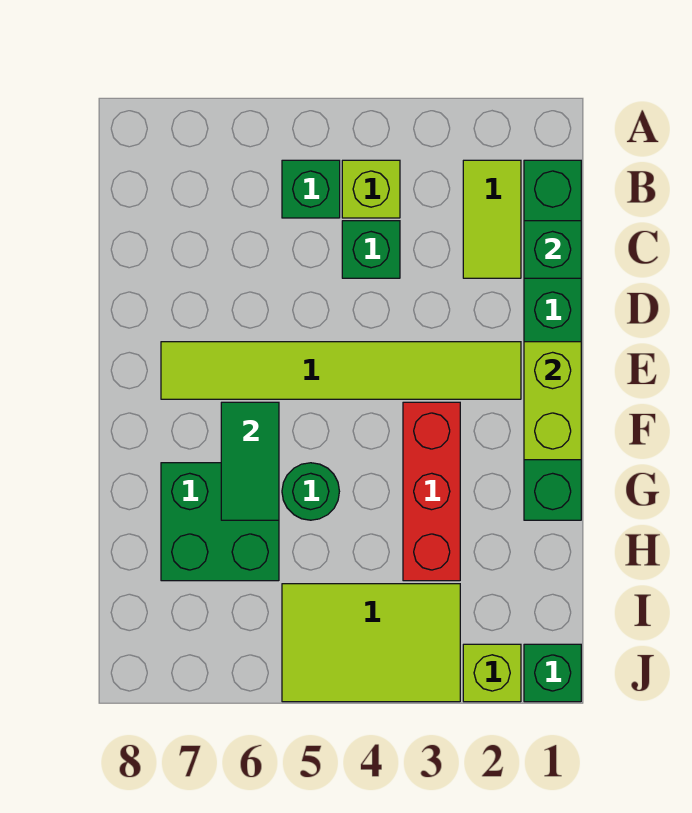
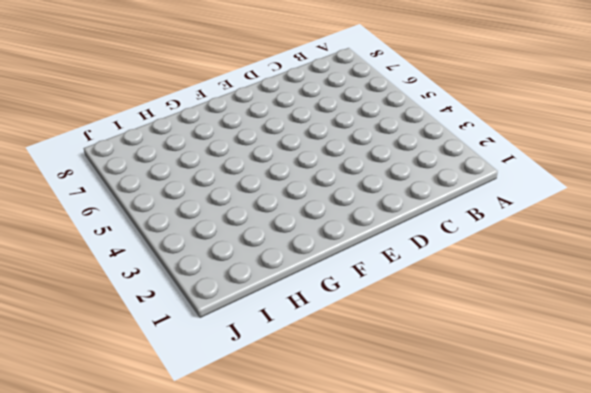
none -> green brick B1:G1 level 1
none -> lime tile B2:C2 level 1
none -> lime brick B4 level 1

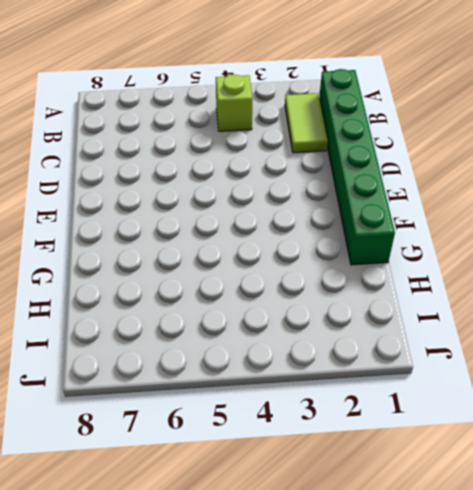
none -> green brick B5 level 1
none -> green brick C4 level 1
none -> lime tile E2:E7 level 1

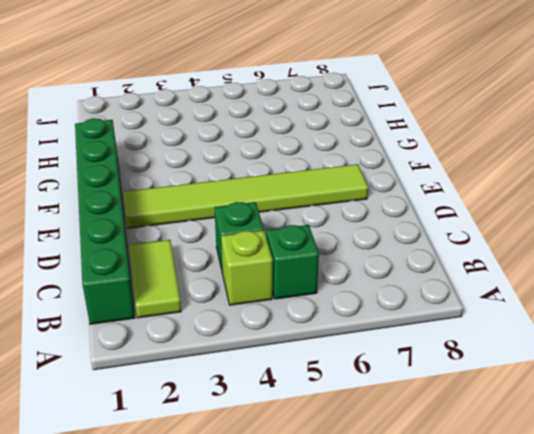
none -> red brick F3:H3 level 1
none -> green round brick G5 level 1
none -> green brick G6:H7 level 1

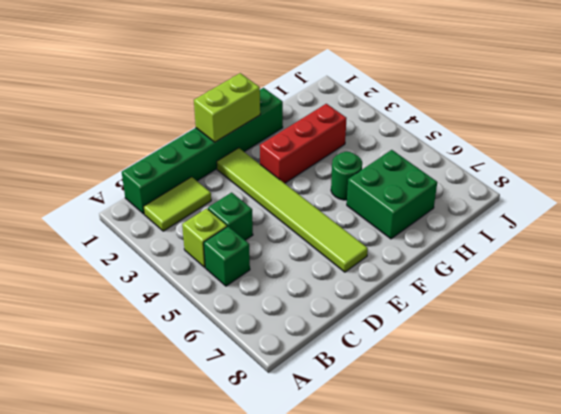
none -> lime tile I3:J5 level 1
none -> green brick J1 level 1
none -> lime brick J2 level 1

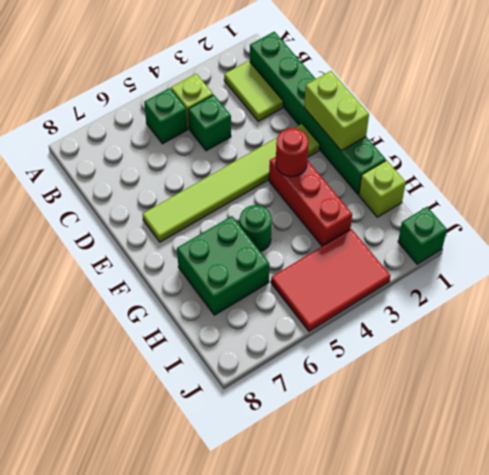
red round brick F3 level 2 -> none
lime brick H1 level 1 -> lime brick J2 level 1
red tile I3:J5 level 1 -> lime tile I3:J5 level 1
none -> green brick C1 level 2
none -> green tile F6:G6 level 2

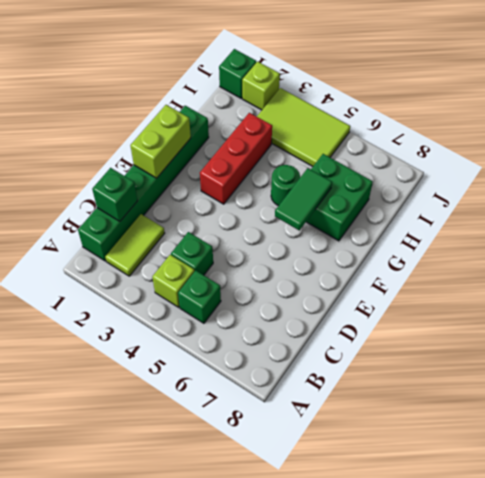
none -> lime tile E2:E7 level 1

